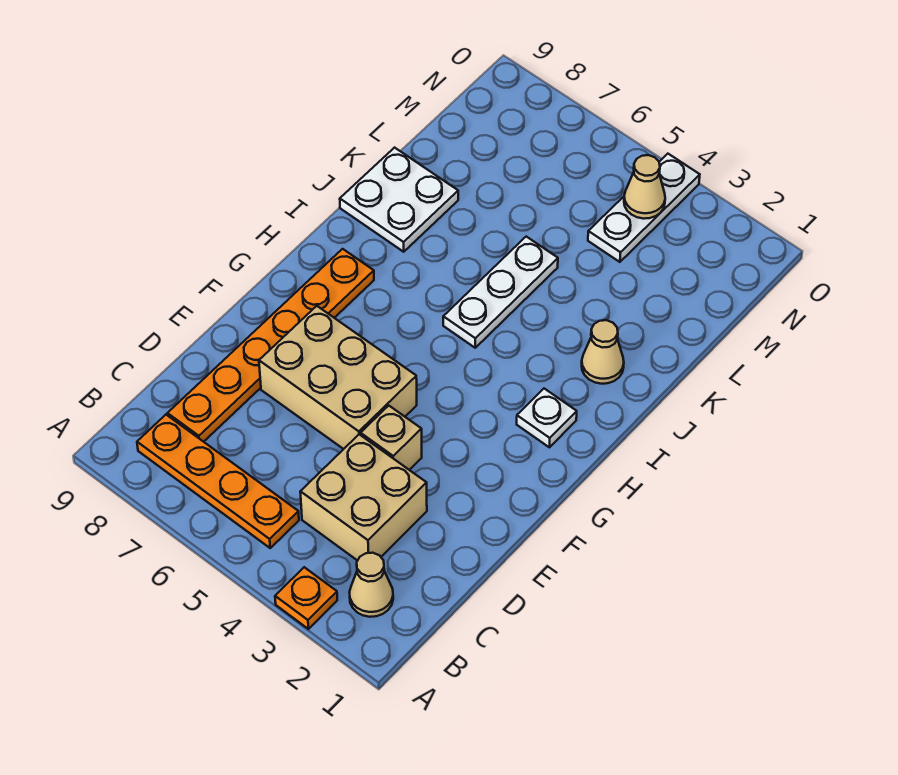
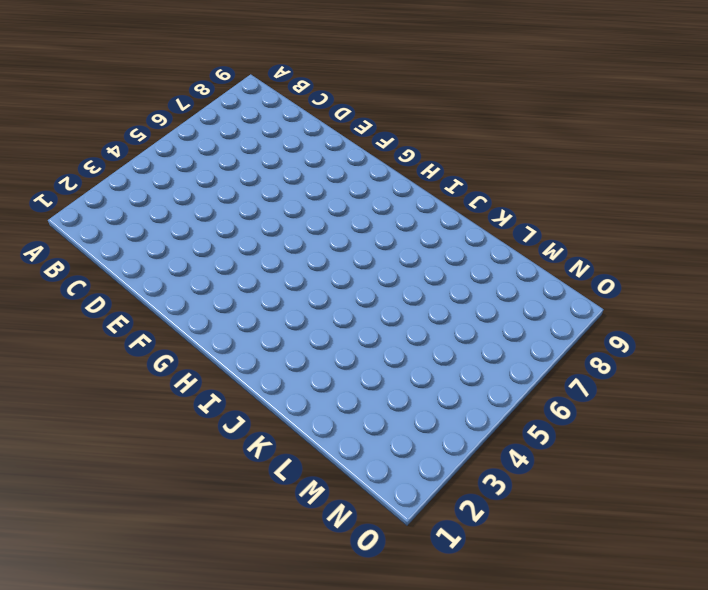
none -> orange plate A3 level 1
none -> tan cone B2 level 1
none -> orange plate B5:B8 level 1

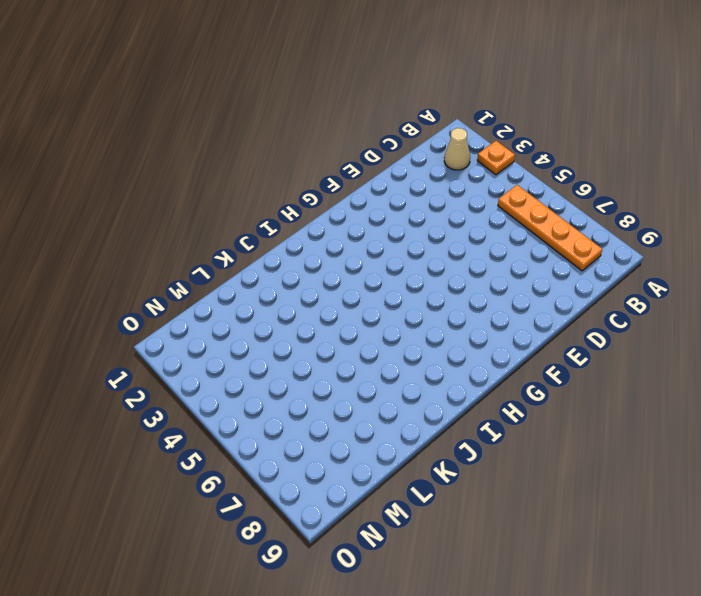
none -> tan brick C3:D4 level 1
none -> orange plate C8:H8 level 1
none -> tan brick E4 level 1

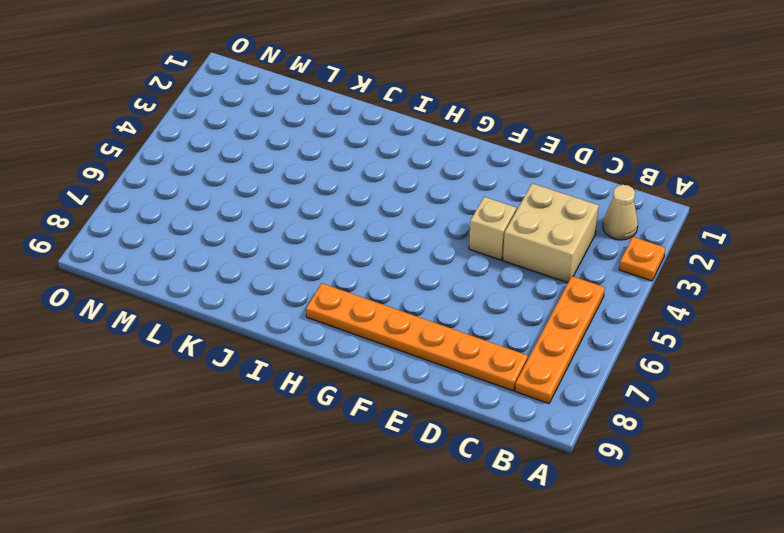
none -> tan brick E5:F7 level 1
none -> white plate H2 level 1
none -> white plate I5:K5 level 1

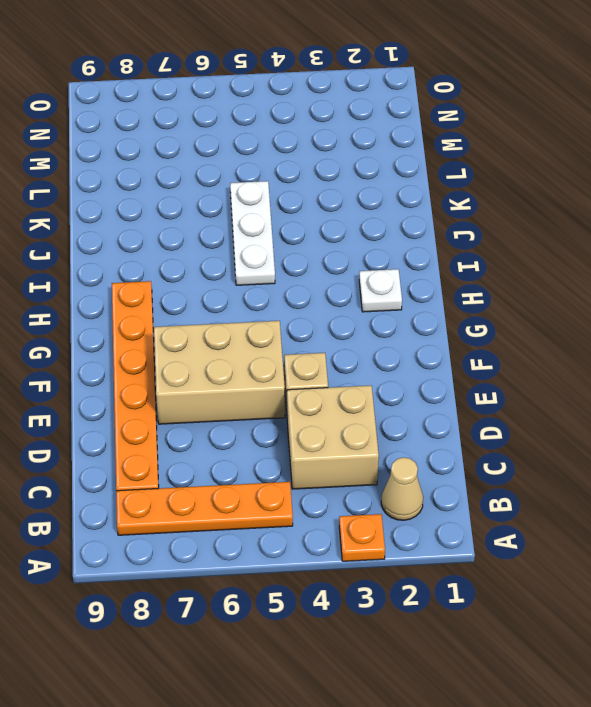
none -> tan cone J2 level 1
none -> white plate J8:K9 level 1
none -> white plate M4:O4 level 1

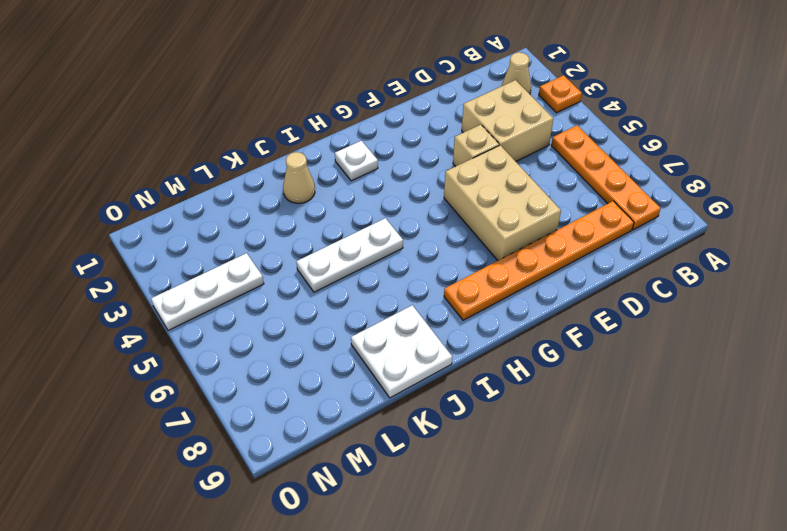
none -> tan cone N4 level 2

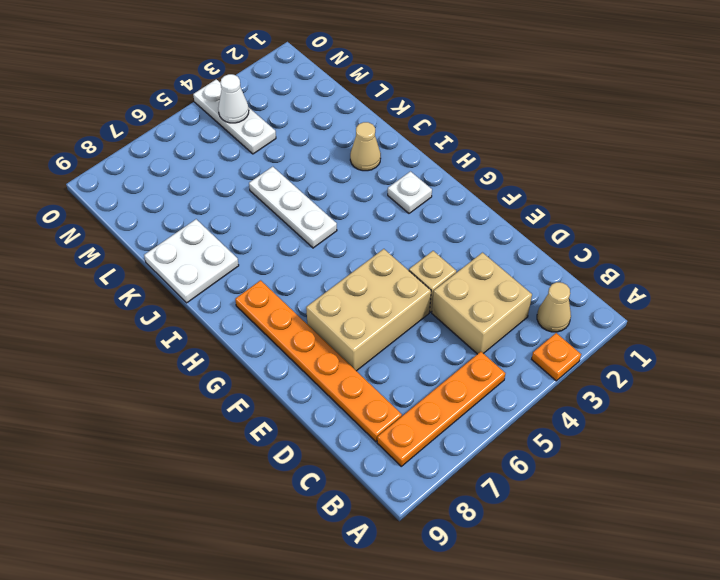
white cone N4 level 2 -> tan cone N4 level 2

